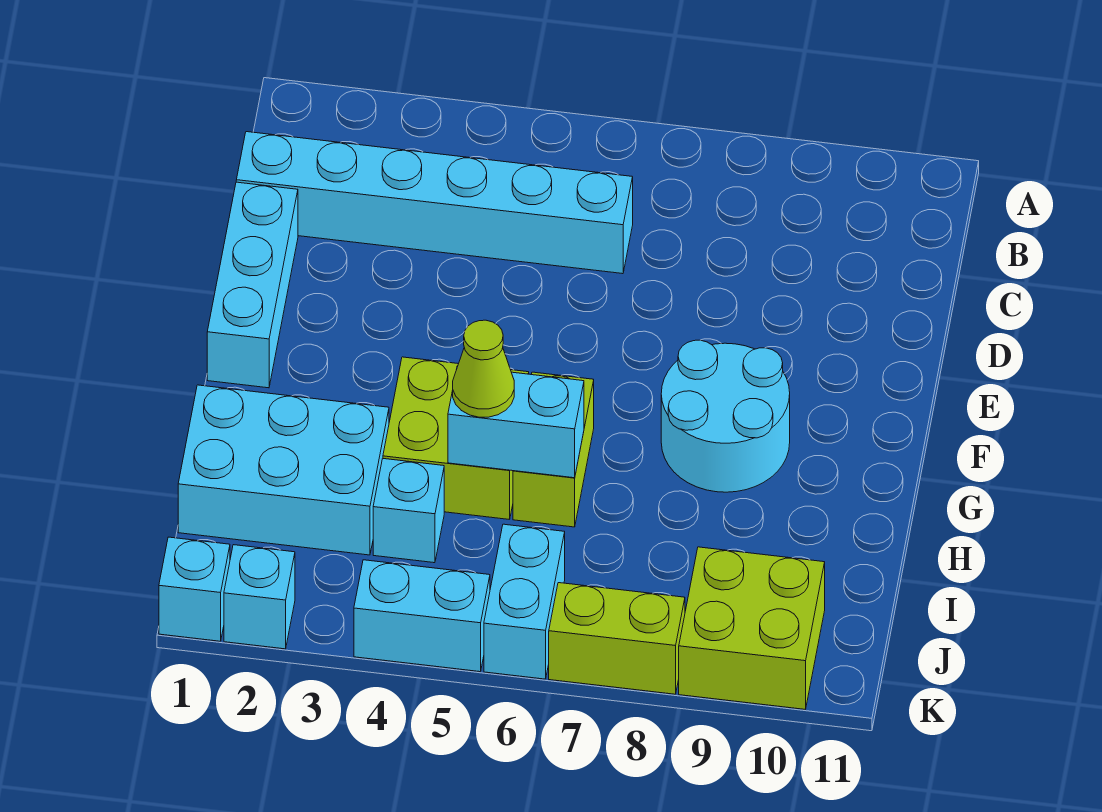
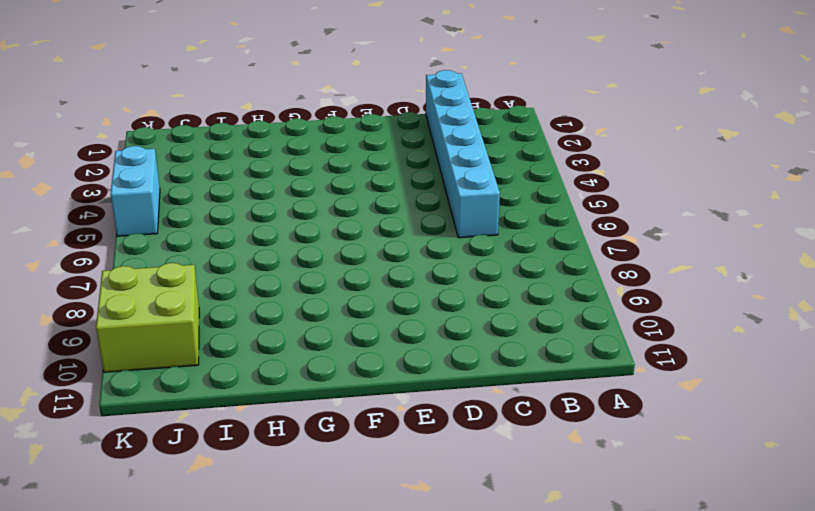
none -> cyan brick D1:F1 level 1
none -> cyan round brick F8:G9 level 1
none -> lime brick G4:H5 level 1

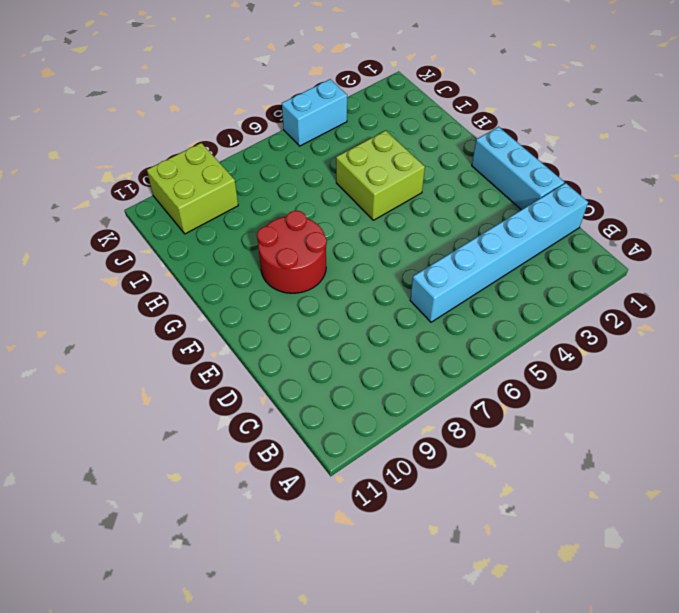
red round brick F8:G9 level 1 -> cyan round brick F8:G9 level 1
none -> lime brick G6:H6 level 1
none -> cyan brick H1:I3 level 1
none -> cyan brick I4 level 1

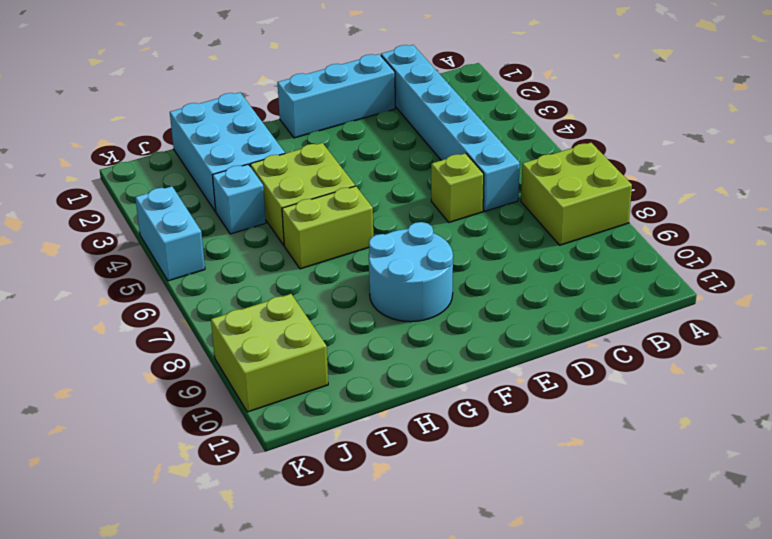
lime brick A7:B8 level 1 -> none
lime brick D6 level 1 -> none
none -> cyan brick J6:K6 level 1
none -> cyan brick K1 level 1
none -> cyan brick K2 level 1

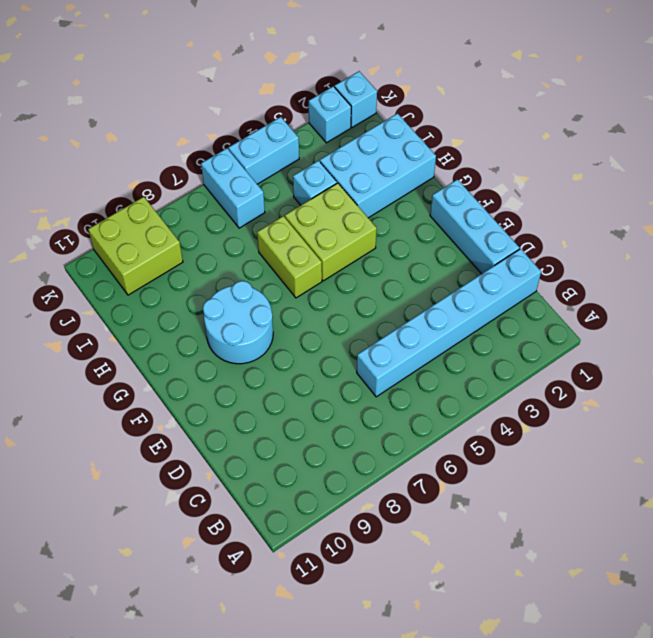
none -> lime brick K7:K8 level 1
none -> cyan brick H5:H6 level 2
none -> lime cone H5 level 3

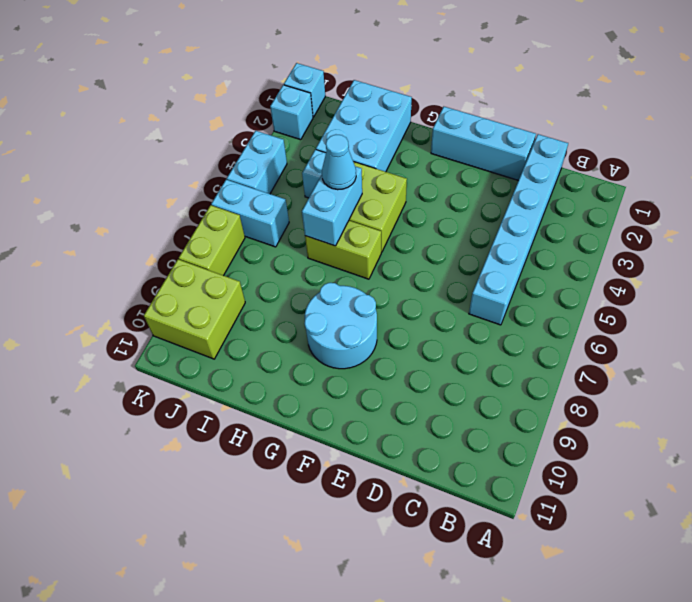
cyan cone H5 level 3 -> lime cone H5 level 3

